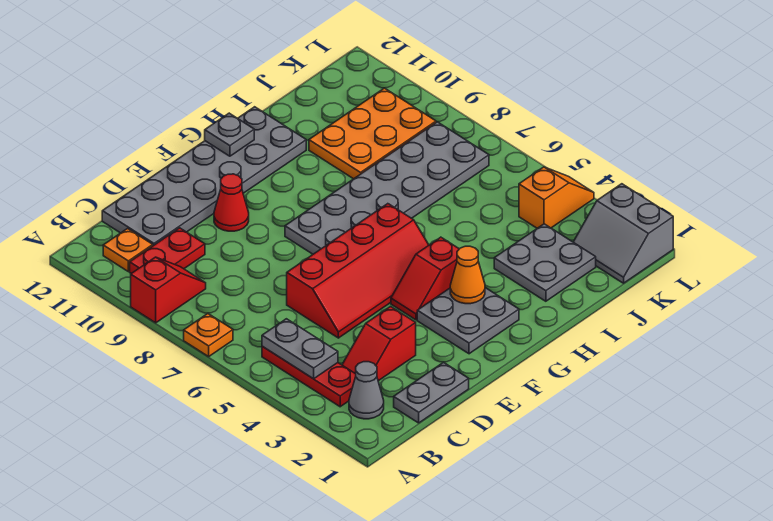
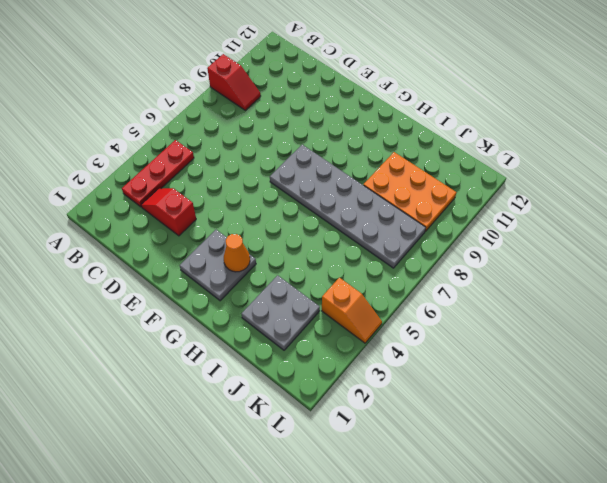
none -> orange plate A7 level 1
none -> grey cone B2 level 1
none -> red plate B10:C10 level 1

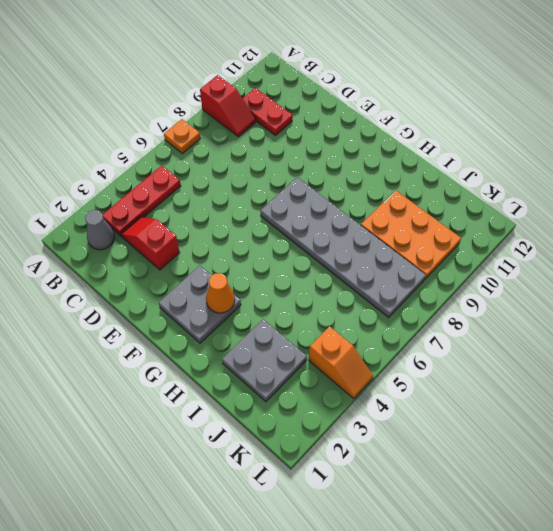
none -> orange plate B11 level 1
none -> grey plate C1:D1 level 1
none -> grey plate C11:H12 level 1

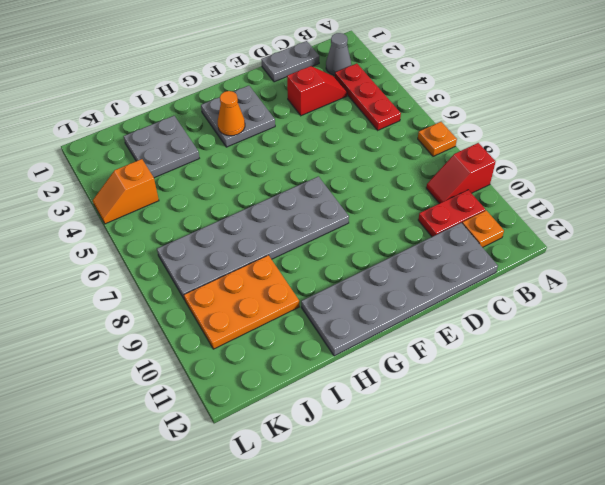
none -> red slope D5:G6 level 1 top 6
none -> red cone E10 level 1
none -> red slope F4:G4 level 1 top G

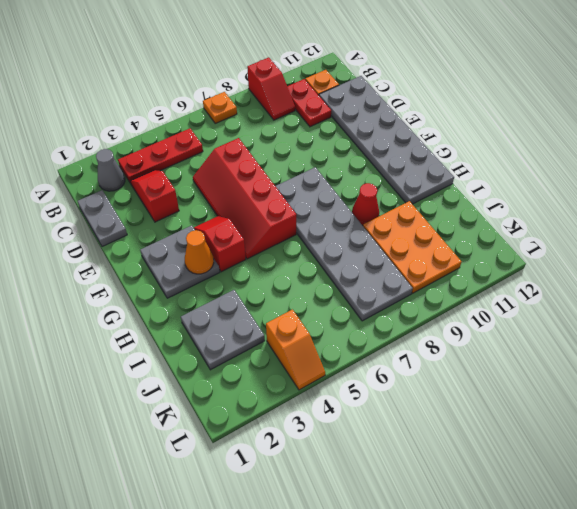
red cone H9 level 1 -> red cone E10 level 1
none -> grey slope K1:L2 level 1 top L
none -> grey plate B4:B5 level 2
none -> grey plate G12 level 2

